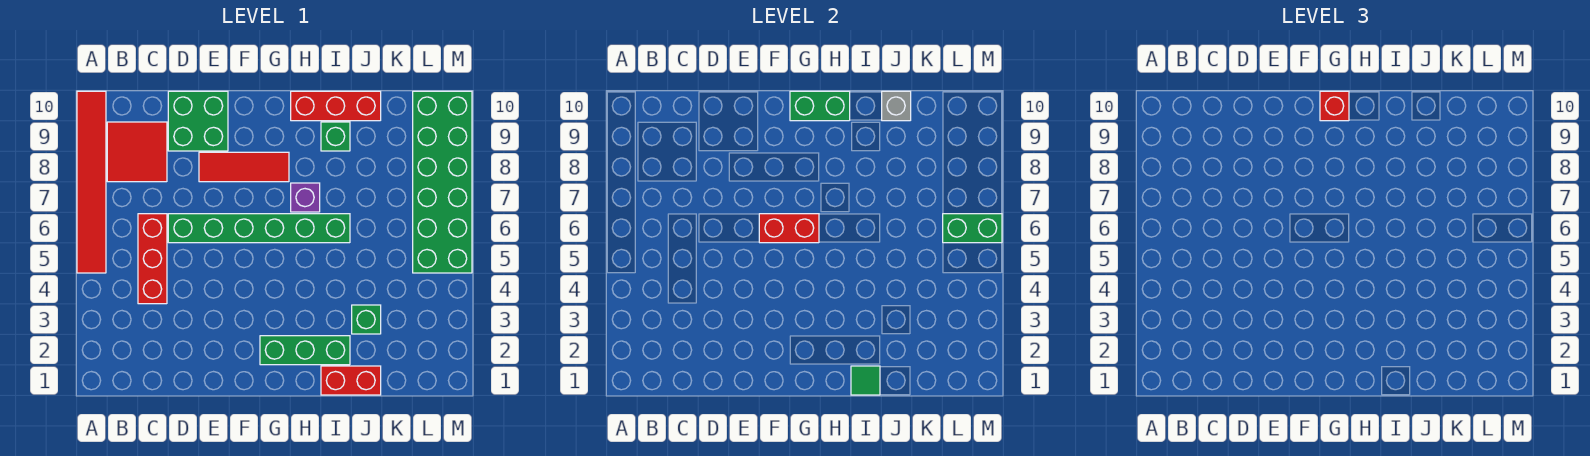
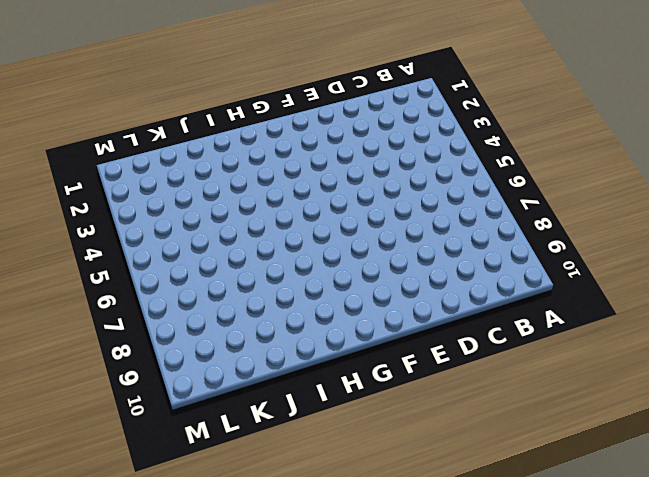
none -> red tile A5:A10 level 1
none -> red tile B8:C9 level 1
none -> red brick C4:C6 level 1

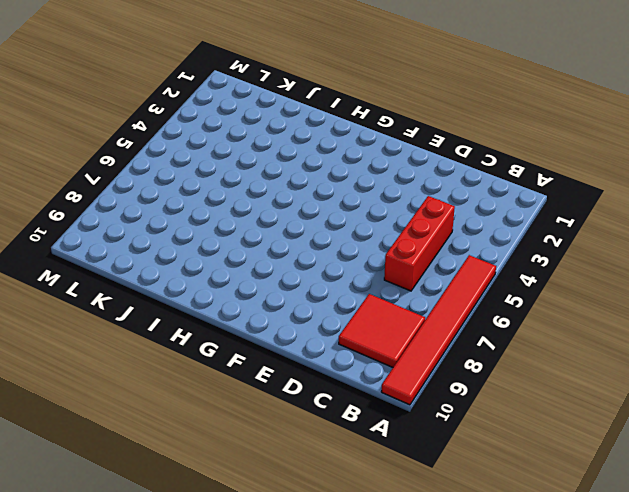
none -> green brick D6:I6 level 1
none -> green brick D9:E10 level 1
none -> red tile E8:G8 level 1

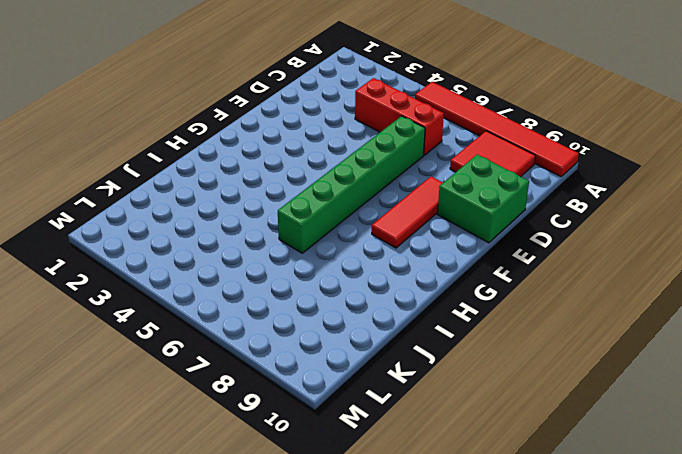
none -> green brick G2:I2 level 1
none -> purple brick H7 level 1
none -> red brick H10:J10 level 1

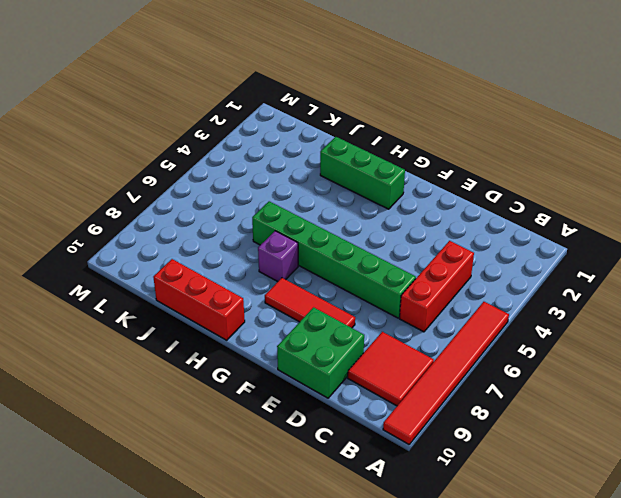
none -> red brick I1:J1 level 1
none -> green brick I9 level 1
none -> green brick J3 level 1

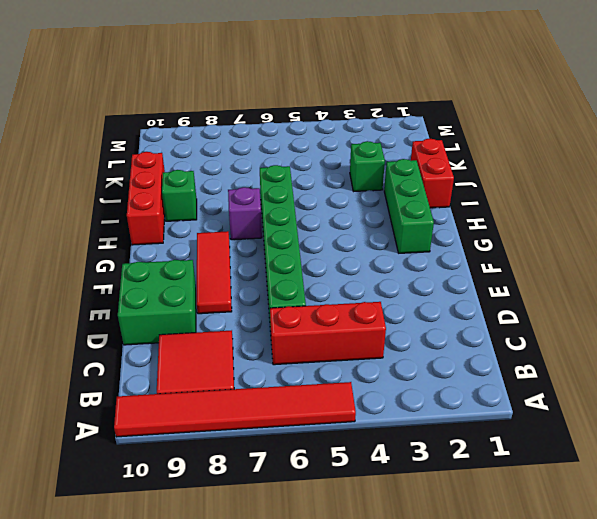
none -> green brick L5:M10 level 1
none -> red brick F6:G6 level 2
none -> green brick G10:H10 level 2

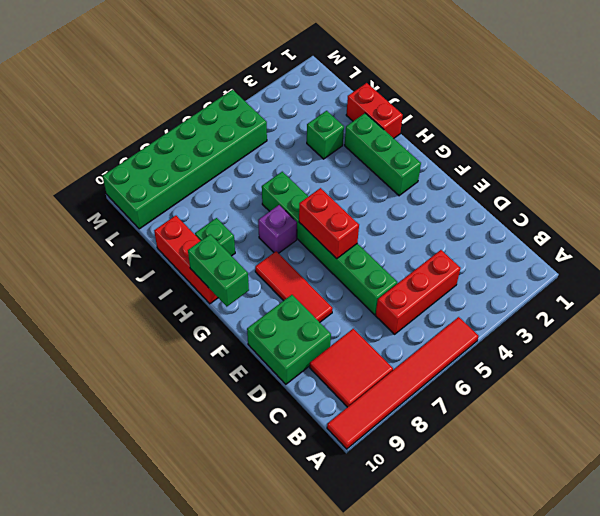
none -> green tile I1 level 2
none -> grey brick J10 level 2
none -> green brick L6:M6 level 2

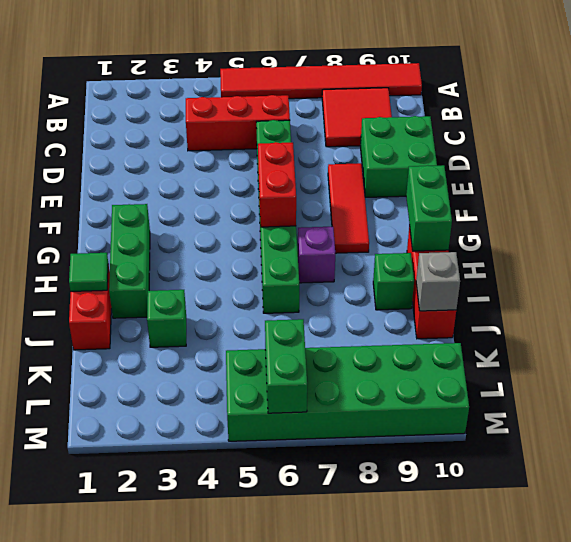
none -> red brick G10 level 3

